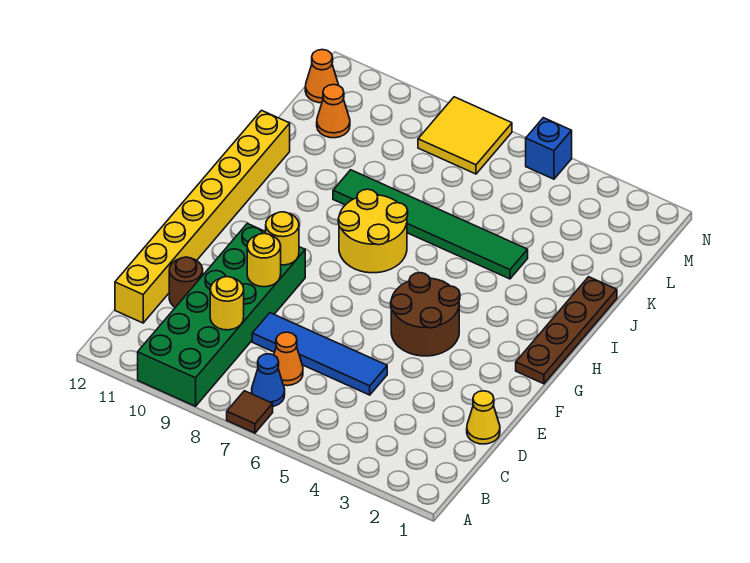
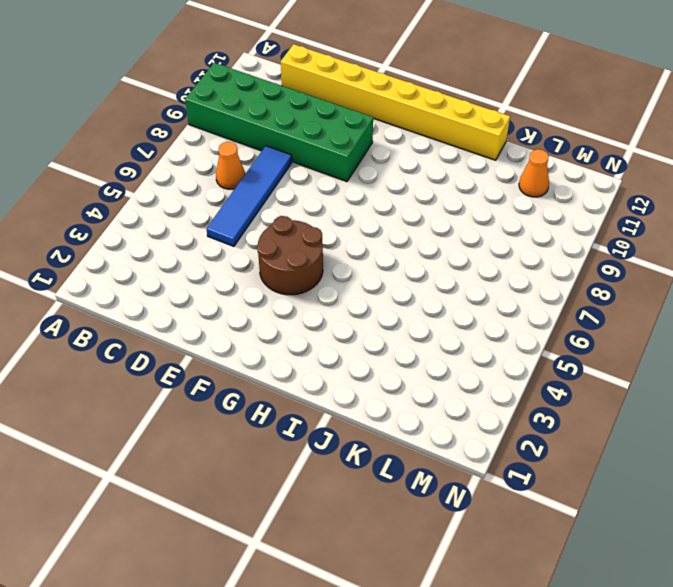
none -> brown tile A7 level 1
none -> blue cone B7 level 1
none -> yellow cone D1 level 1

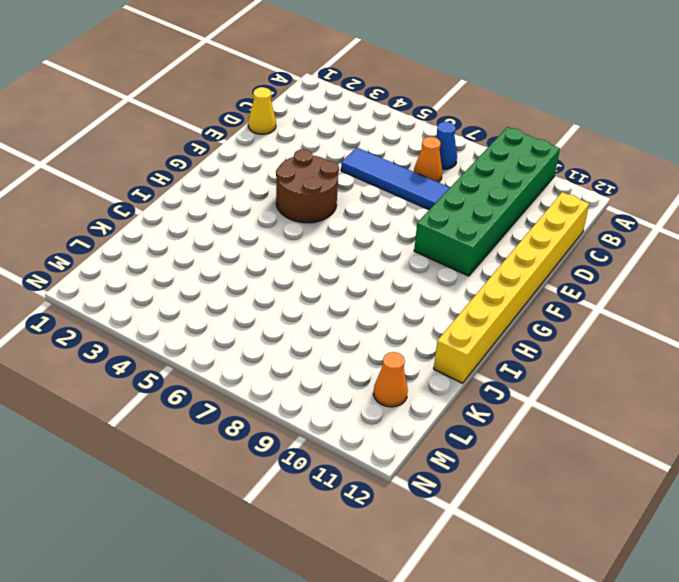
none -> brown tile A7 level 1
none -> brown round brick D11 level 1
none -> brown plate G1:J1 level 1

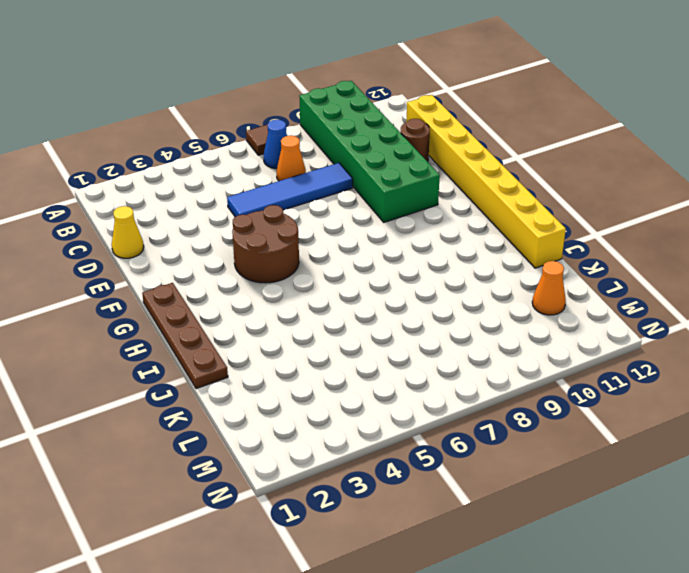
none -> yellow round brick H7:I8 level 1
none -> green tile J4:J9 level 1
none -> yellow tile M7:N8 level 1

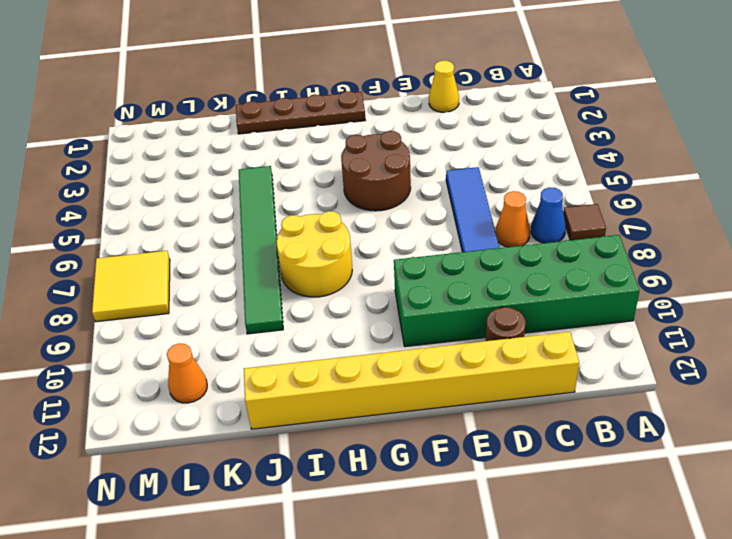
none -> orange cone M12 level 1
none -> blue brick N5 level 1
none -> yellow round brick C9 level 2

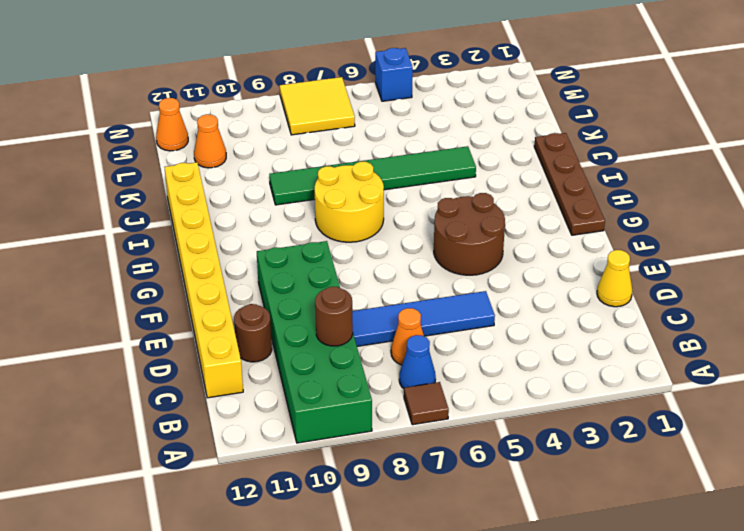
brown round brick C9 level 2 -> yellow round brick C9 level 2
none -> yellow round brick E9 level 2
none -> yellow round brick F9 level 2

